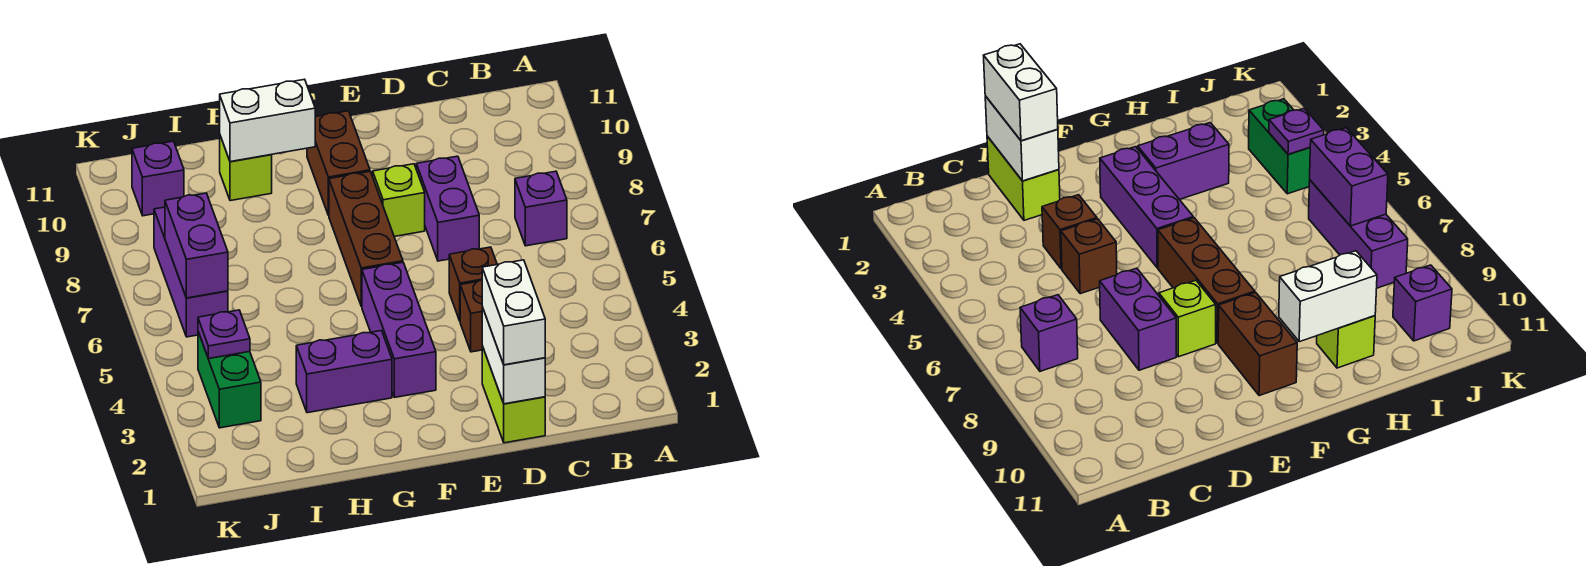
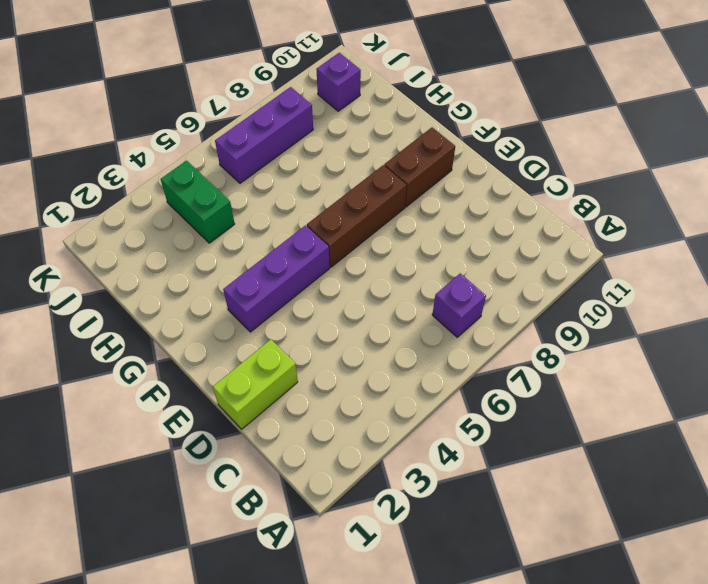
green brick I4:J4 level 1 -> green brick J3:J4 level 1
none -> brown brick D4 level 1
none -> brown brick D5 level 1
none -> purple brick D7:D8 level 1

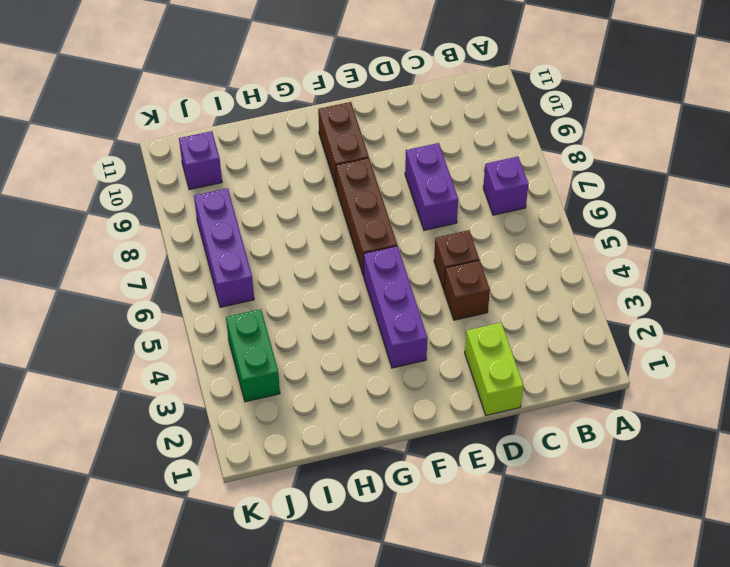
none -> lime brick E8 level 1
none -> purple brick G3:H3 level 1
none -> lime brick H10 level 1

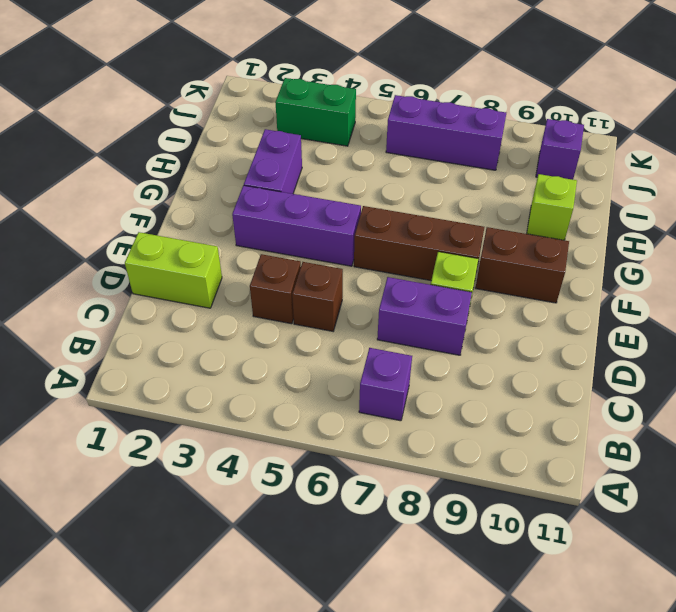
none -> white brick D1:D2 level 2
none -> white brick G10:H10 level 2
none -> purple plate J4 level 2

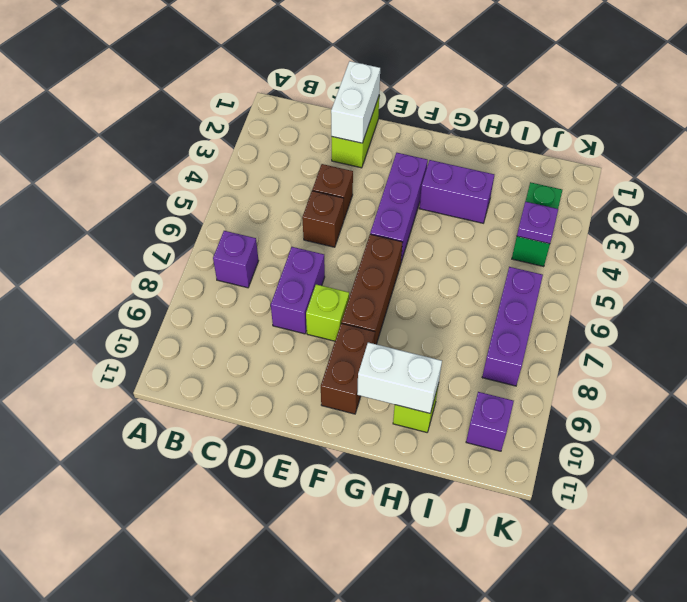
none -> purple brick J6:J7 level 2
none -> white brick D1:D2 level 3

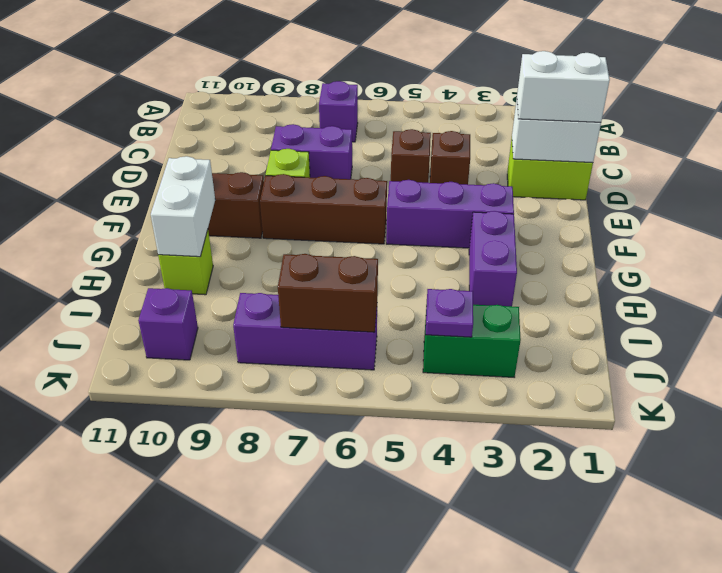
brown brick J6:J7 level 2 -> purple brick J6:J7 level 2

